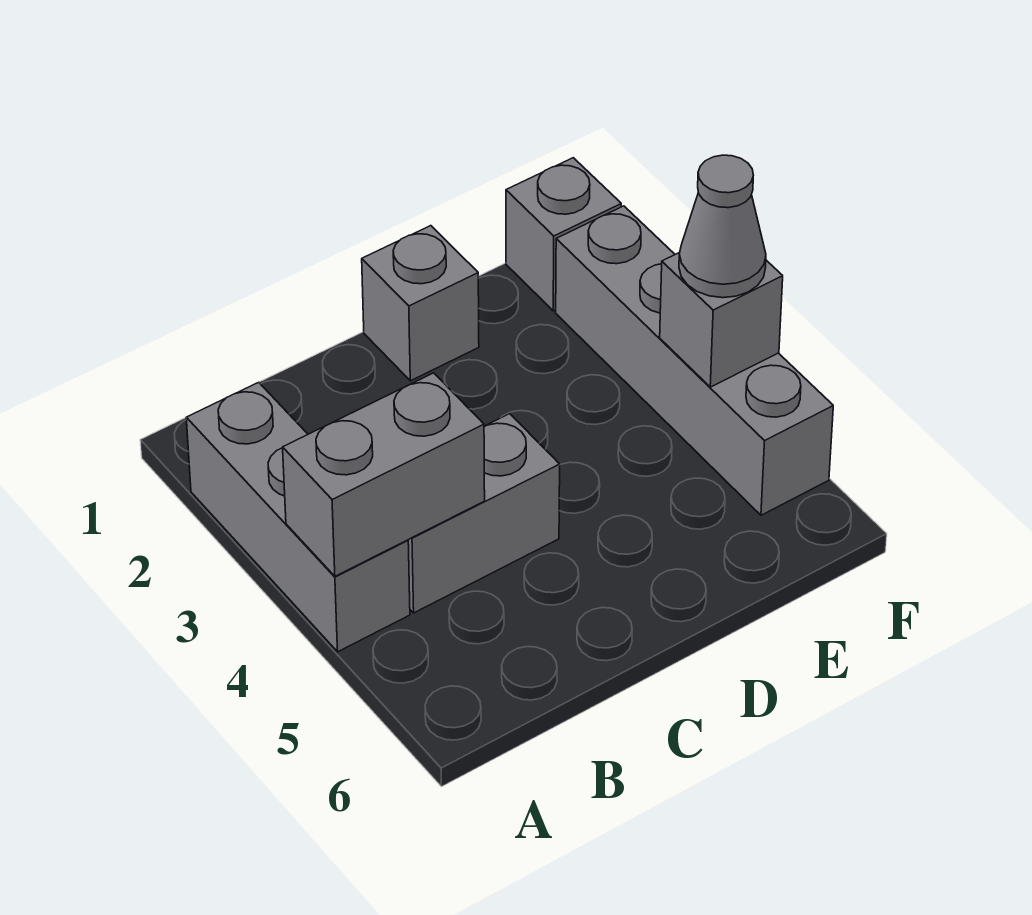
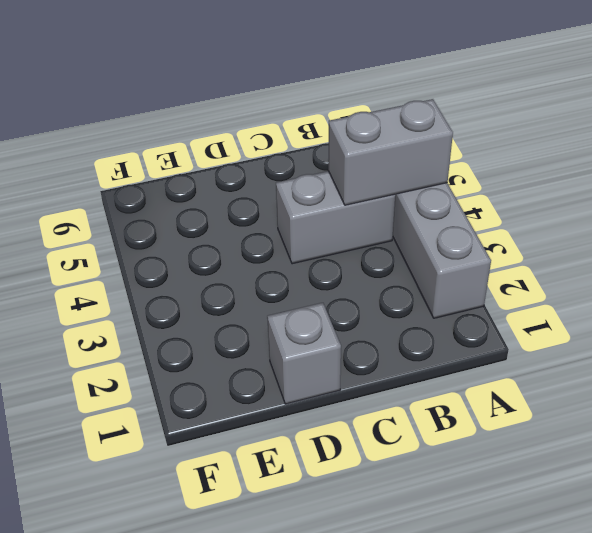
none -> grey brick F1 level 1
none -> grey brick F2:F5 level 1

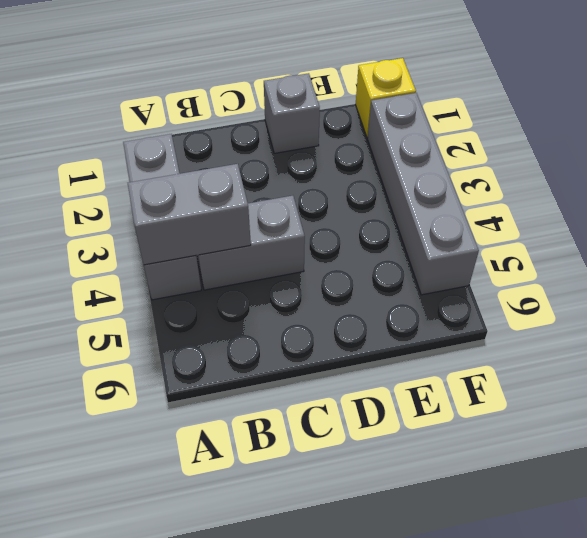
yellow brick F1 level 1 -> grey brick F1 level 1
none -> grey brick F4 level 2
none -> grey cone F4 level 3

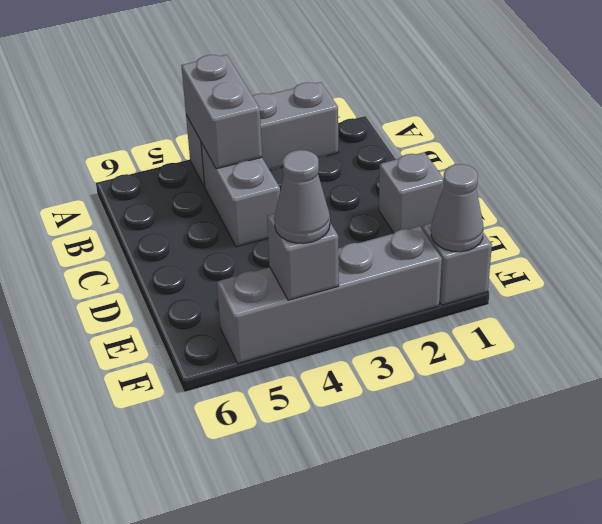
grey cone F1 level 2 -> none

